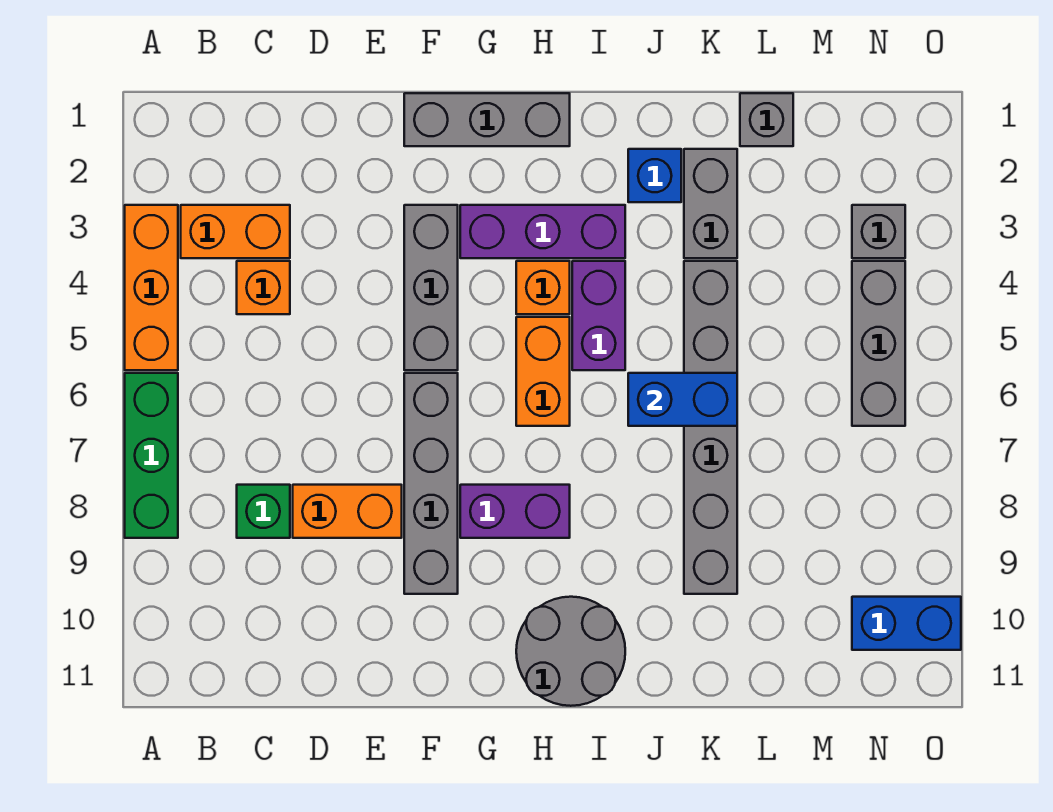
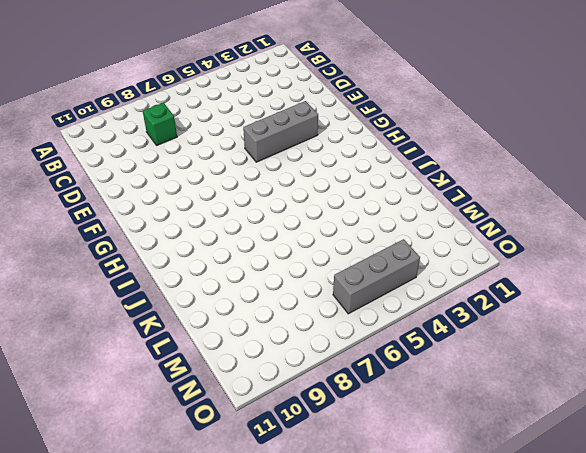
none -> orange brick A3:A5 level 1
none -> green brick A6:A8 level 1
none -> orange brick B3:C3 level 1

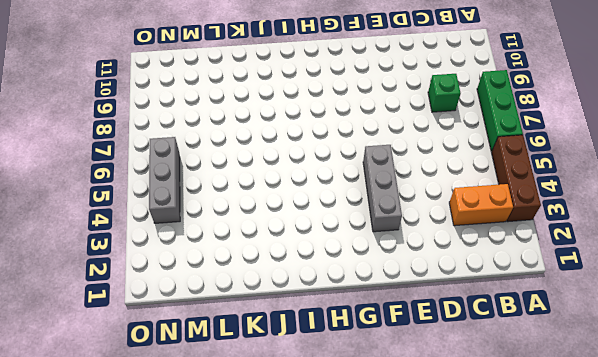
brown brick A3:A5 level 1 -> orange brick A3:A5 level 1
none -> orange brick C4 level 1
none -> orange brick D8:E8 level 1
none -> grey brick F1:H1 level 1

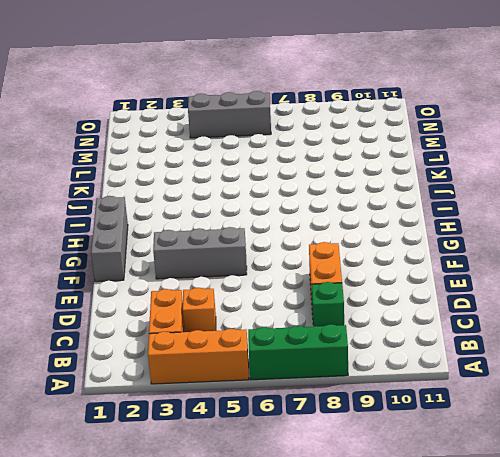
none -> grey brick F6:F9 level 1
none -> purple brick G3:I3 level 1
none -> purple brick G8:H8 level 1

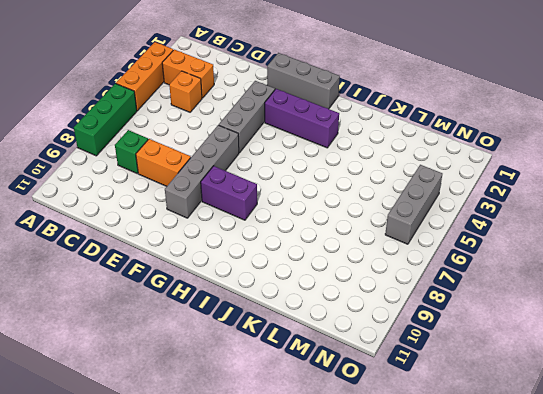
none -> orange brick H4 level 1
none -> orange brick H5:H6 level 1
none -> grey round brick H10:I11 level 1

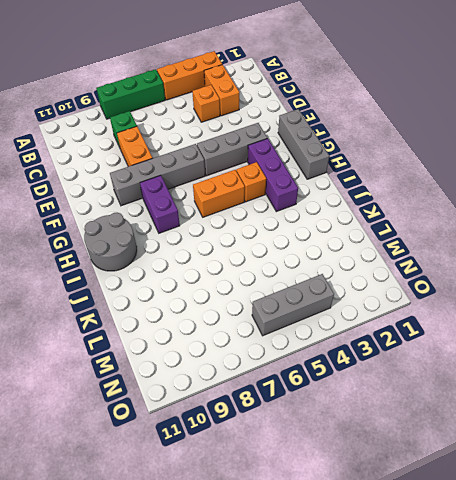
none -> purple brick I4:I5 level 1
none -> blue brick J2 level 1
none -> grey brick K2:K3 level 1

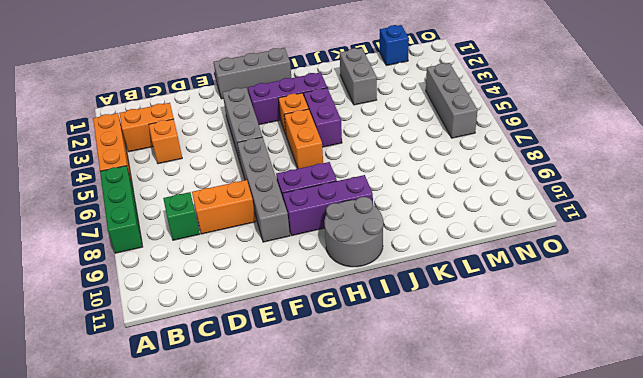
purple brick G9:I9 level 1 -> none
blue brick M1 level 1 -> blue brick J2 level 1
none -> grey brick K4:K9 level 1
none -> grey brick L1 level 1
none -> grey brick N3 level 1

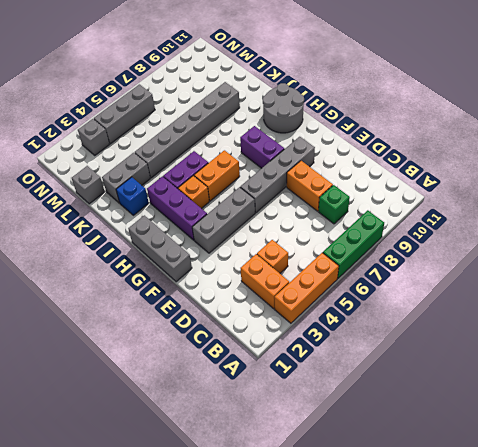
none -> blue brick N10:O10 level 1
none -> blue brick J6:K6 level 2

